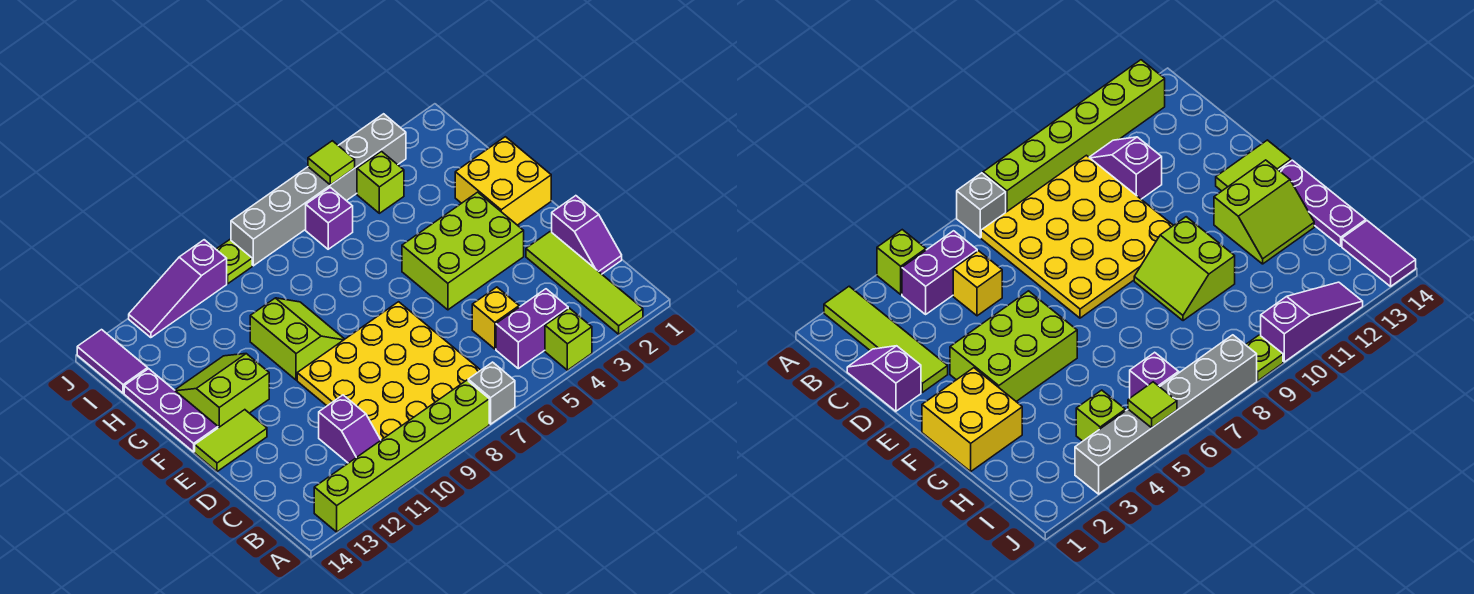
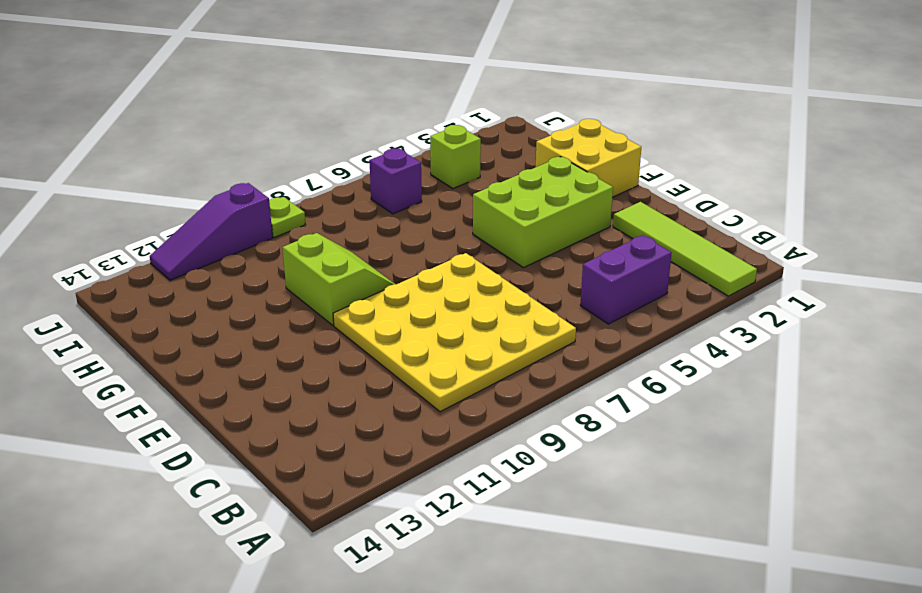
none -> lime brick A4 level 1
none -> grey brick A7 level 1
none -> lime brick A8:A13 level 1

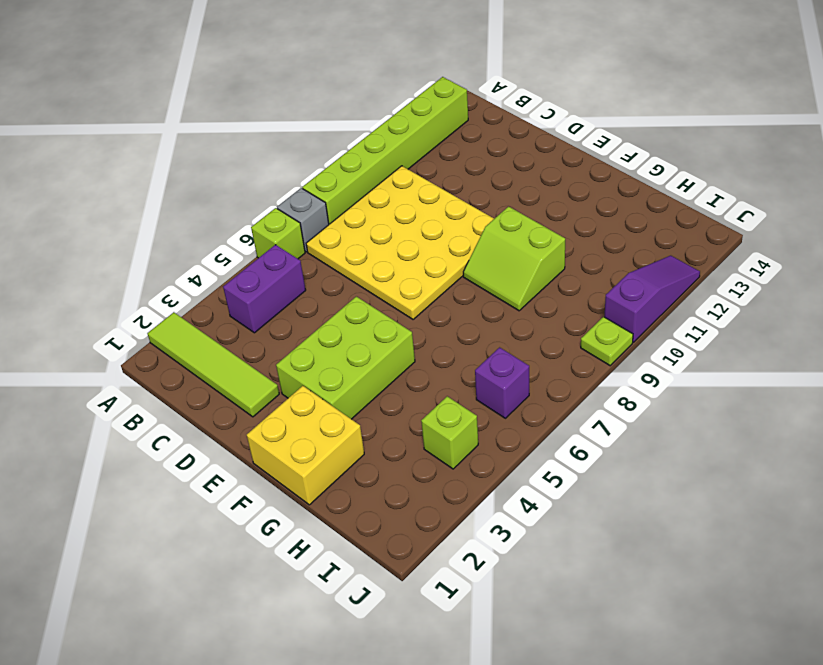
lime brick A6 level 1 -> lime brick A4 level 1
none -> purple slope B11:C11 level 1 top C
none -> purple slope C1:D1 level 1 top D
none -> yellow brick C5 level 1

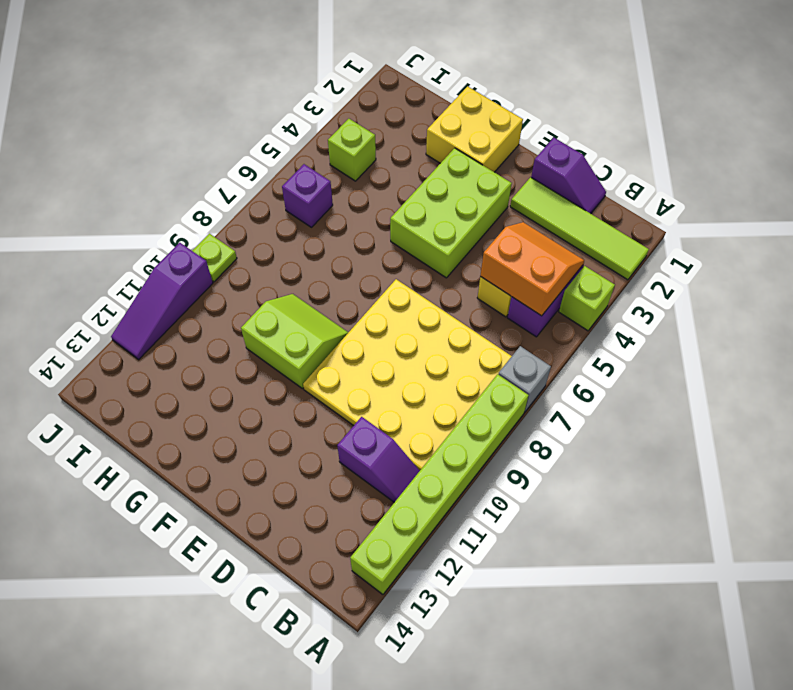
orange slope B4:C5 level 2 top 5 -> none
none -> lime tile E13:E14 level 1
none -> lime slope F12:G13 level 1 top F
none -> purple plate F14:H14 level 1

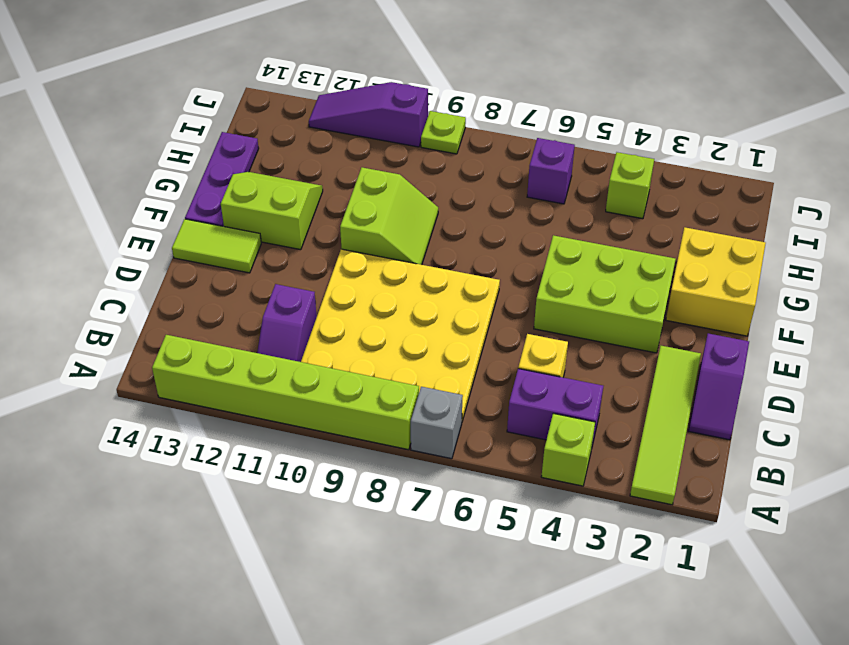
none -> purple tile I14:J14 level 1
none -> grey brick J3:J8 level 1
none -> lime tile J5 level 2

